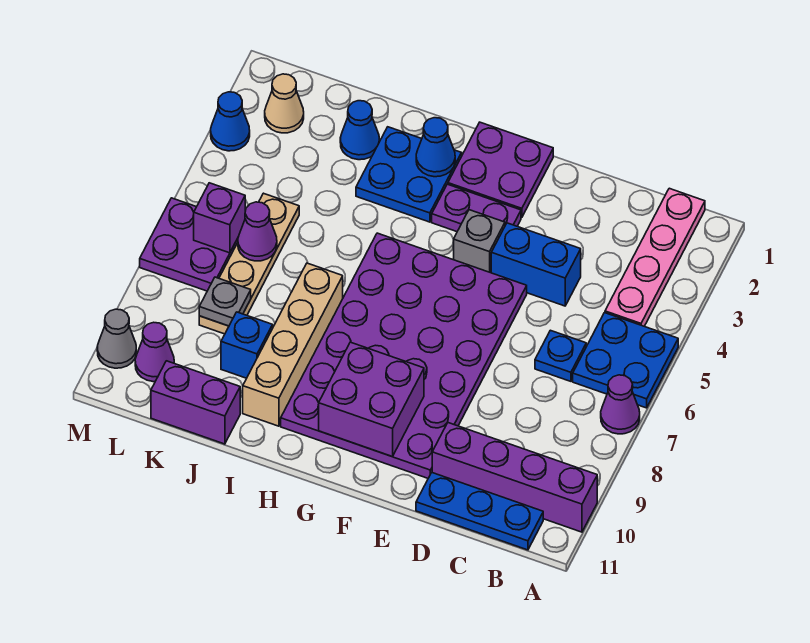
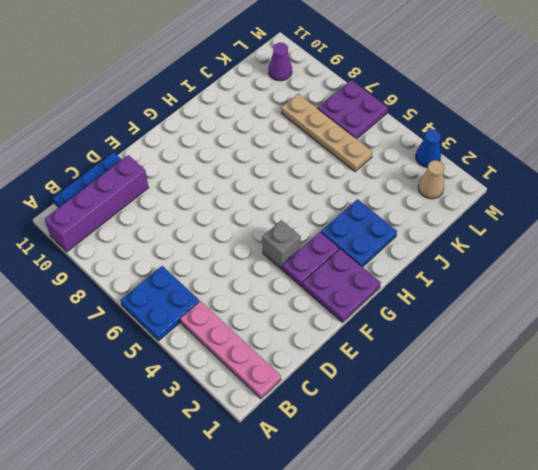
none -> purple cone A7 level 1
none -> blue plate C6 level 1
none -> blue brick D4:E4 level 1

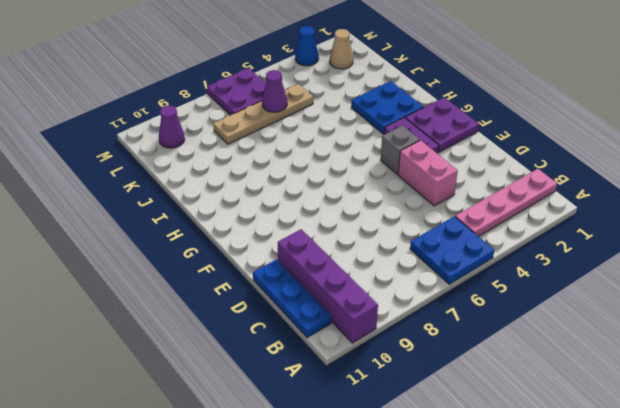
pink brick D4:E4 level 1 -> blue brick D4:E4 level 1
none -> purple cone A7 level 1
none -> blue plate C6 level 1
none -> purple plate E5:H10 level 1

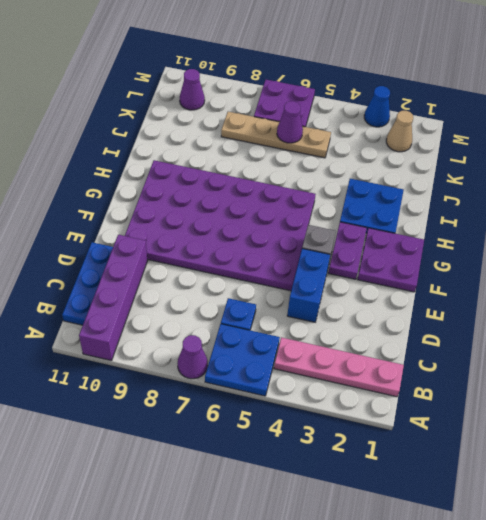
none -> tan brick I7:I10 level 1
none -> blue cone J2 level 1
none -> blue brick J9 level 1

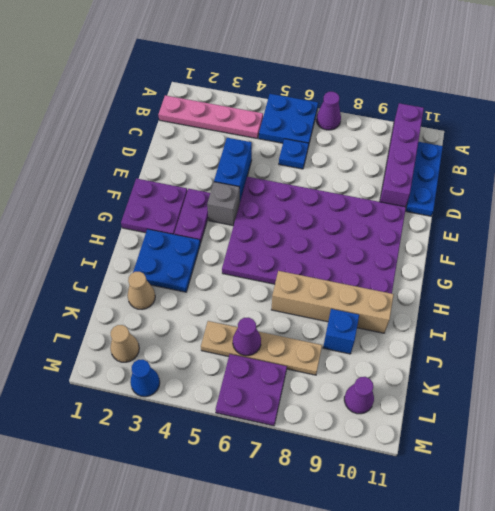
tan cone J2 level 1 -> blue cone J2 level 1
none -> purple brick J11:K11 level 1
none -> grey cone M10 level 1
none -> purple brick F9:G10 level 2

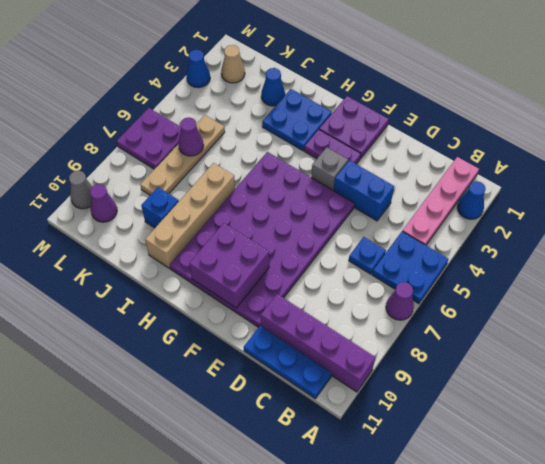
blue cone A2 level 1 -> blue cone H2 level 2
none -> purple brick J11:K11 level 1
none -> grey plate K8 level 2
none -> purple brick L6 level 2

